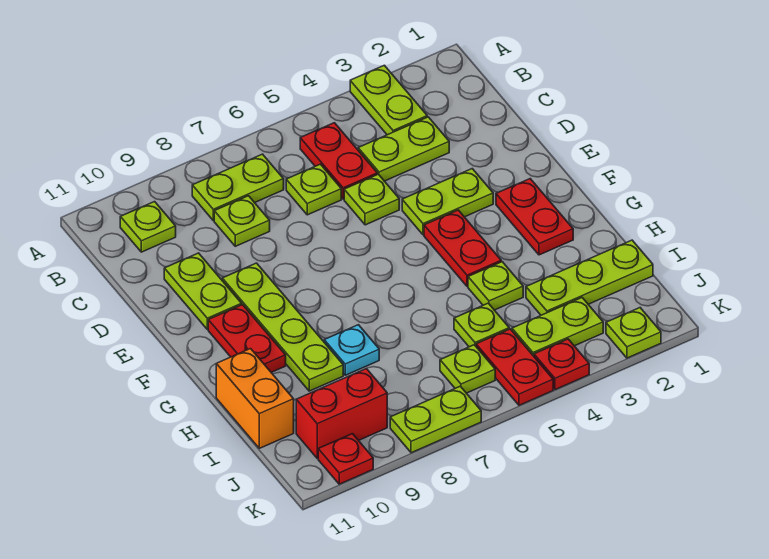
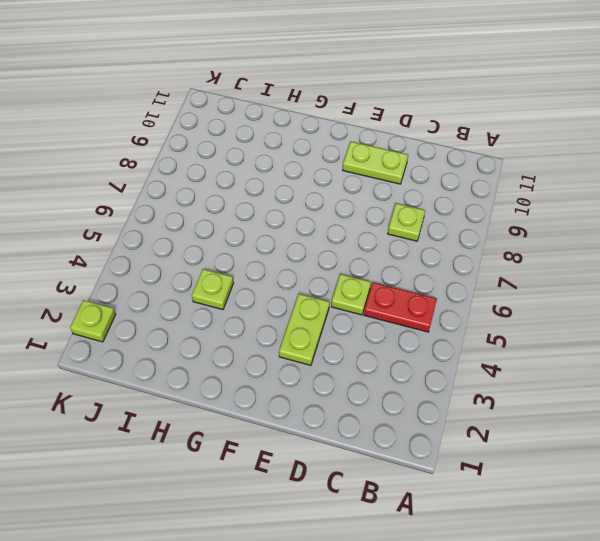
none -> lime plate A3:B3 level 1
none -> lime plate B7:B8 level 1
none -> lime plate B10 level 1

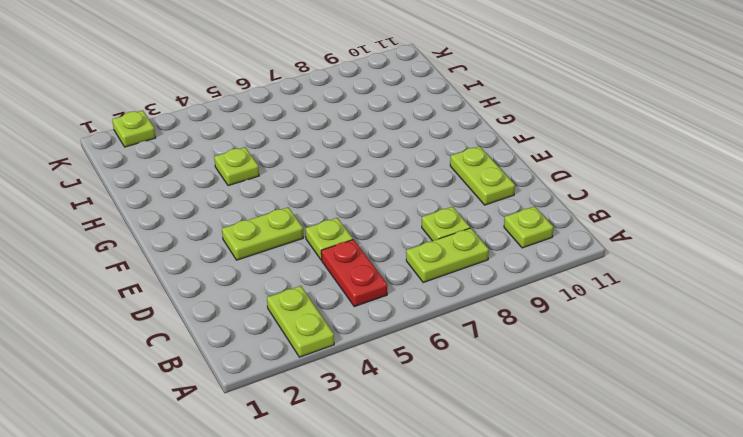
none -> lime plate C3:C4 level 1
none -> lime plate C6 level 1
none -> lime plate E9:H9 level 1

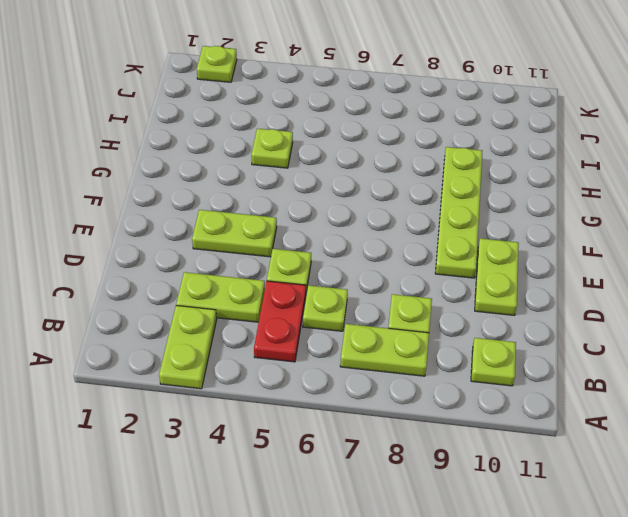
none -> red plate F2:G2 level 1
none -> red plate F4:G4 level 1
none -> red plate F10:G10 level 1

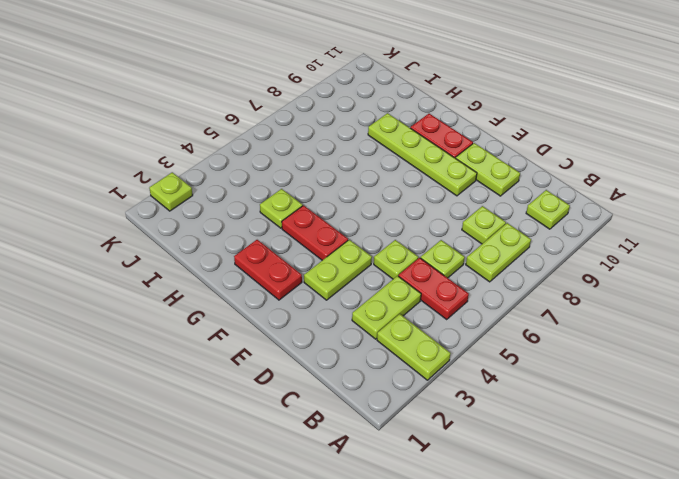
none -> cyan plate H8 level 1
none -> orange brick H11:I11 level 1
none -> lime plate I1:I3 level 1

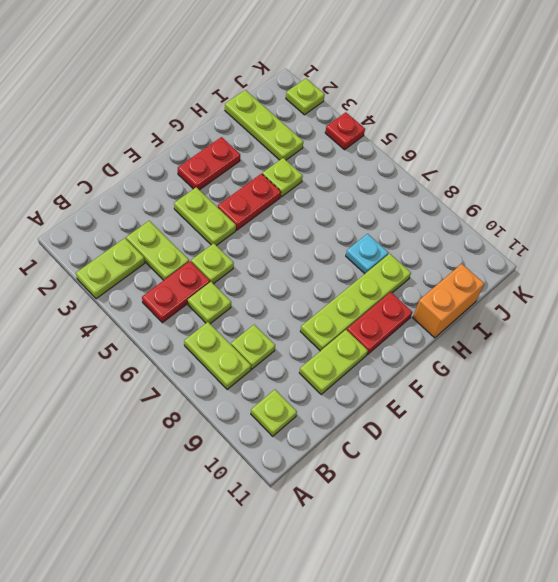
none -> lime plate I5 level 1
none -> lime plate J3:J4 level 1
none -> red plate J5:K5 level 1

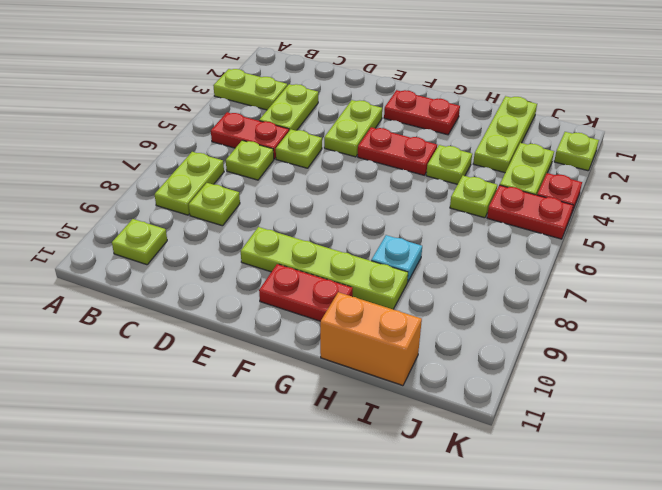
none -> lime plate D10:E10 level 1
none -> lime plate J6 level 1
none -> red brick J9:J10 level 1

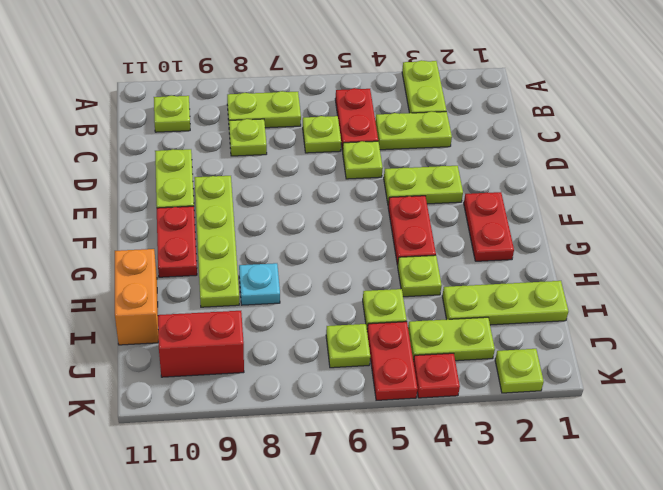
none -> lime plate K7:K8 level 1
none -> red plate K10 level 1

